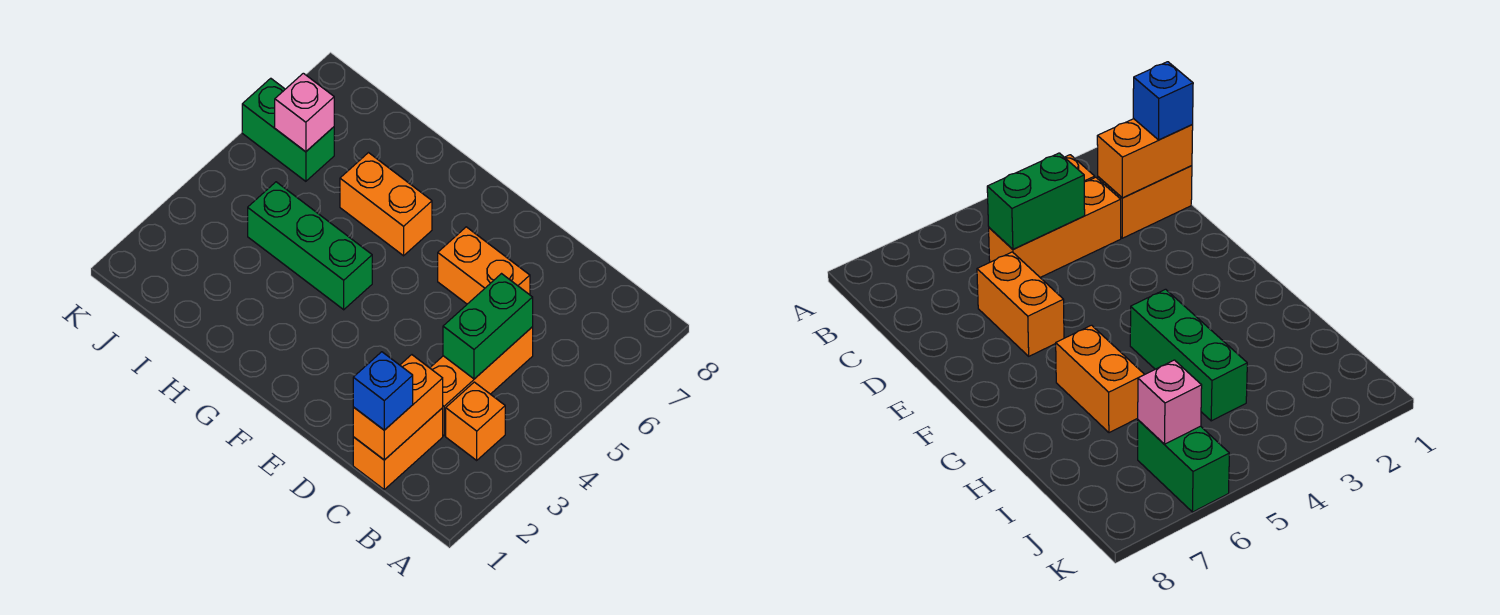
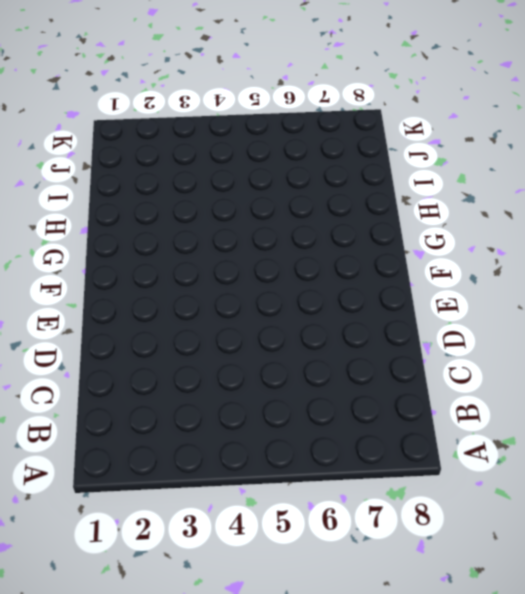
none -> orange brick B3 level 1
none -> orange brick C1:C2 level 1

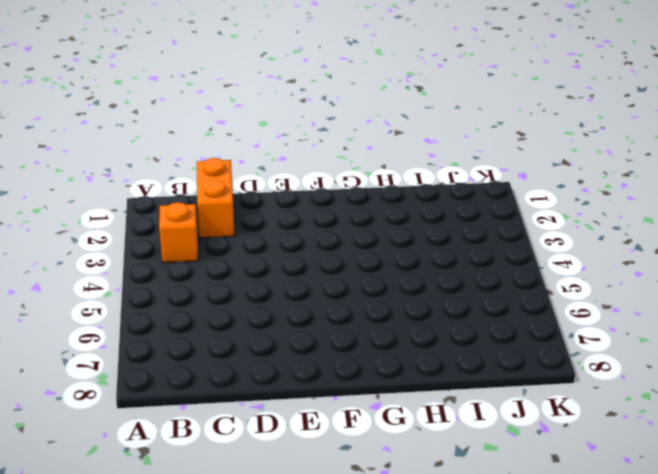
none -> orange brick C3:C5 level 1
none -> orange brick D6:E6 level 1

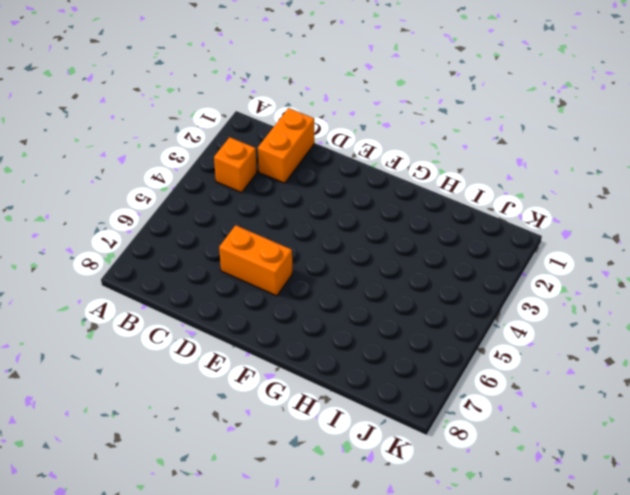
none -> orange brick C3:C5 level 1
none -> green brick G4:I4 level 1

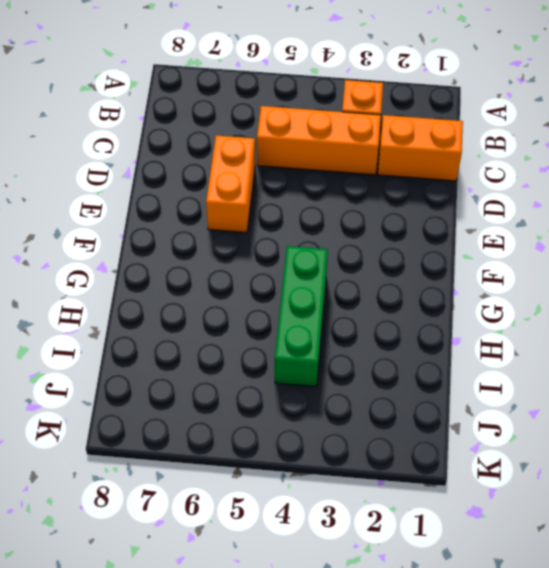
none -> orange brick G6:H6 level 1
none -> green brick J6:K6 level 1

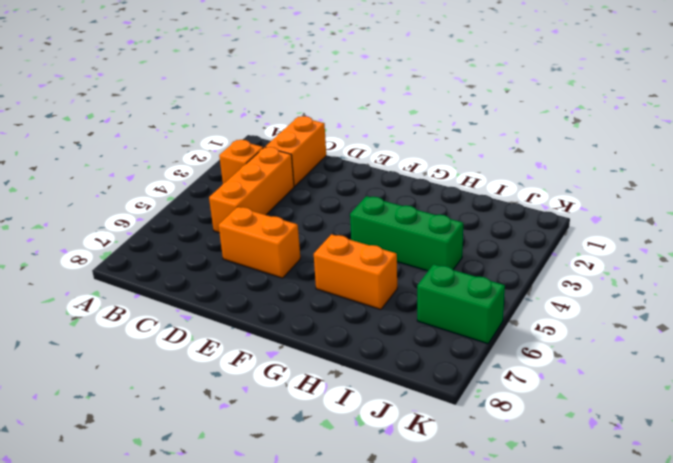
none -> orange brick C1:C2 level 2
none -> green brick C4:C5 level 2

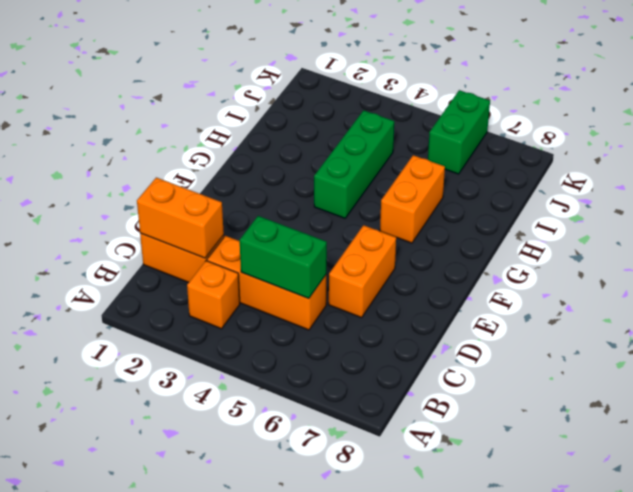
none -> pink brick J6 level 2
none -> blue brick C1 level 3

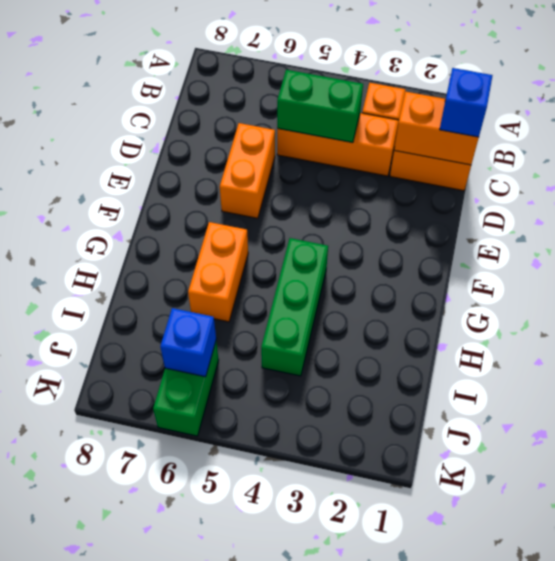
blue brick J6 level 2 -> pink brick J6 level 2

